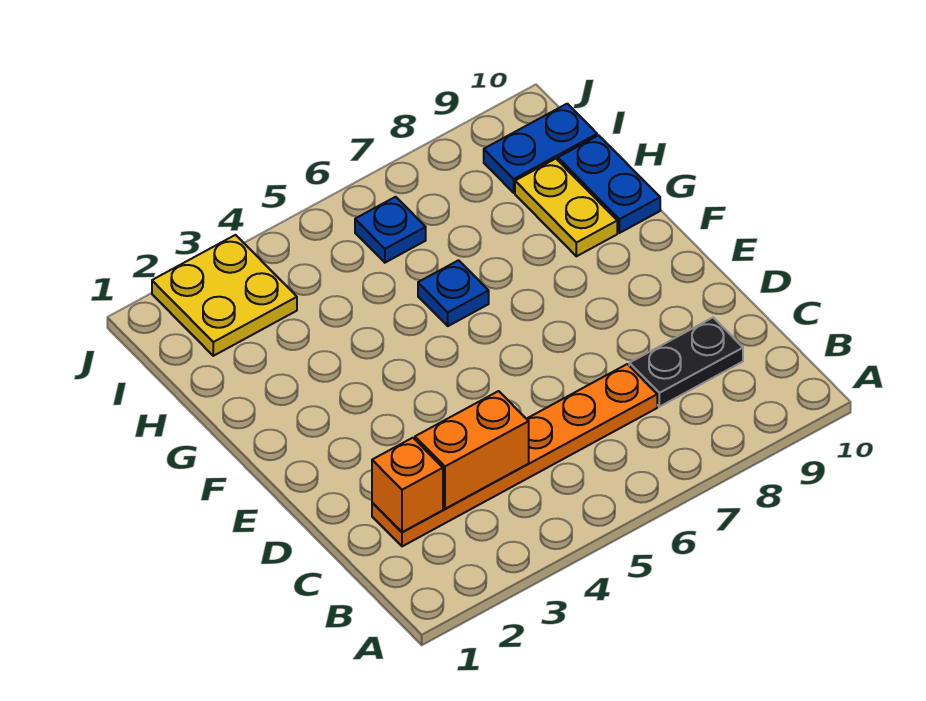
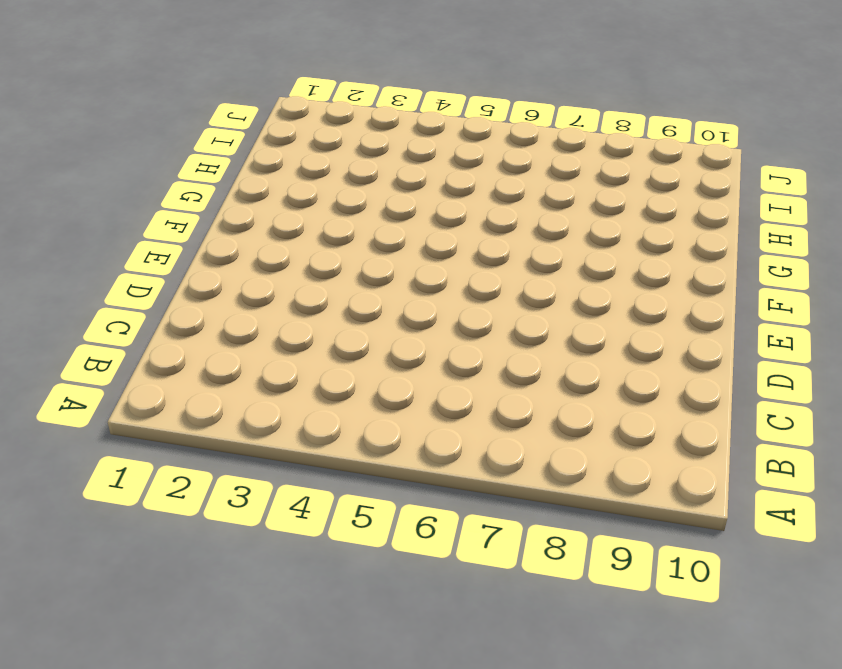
none -> orange plate C2:C7 level 1
none -> black plate C8:C9 level 1

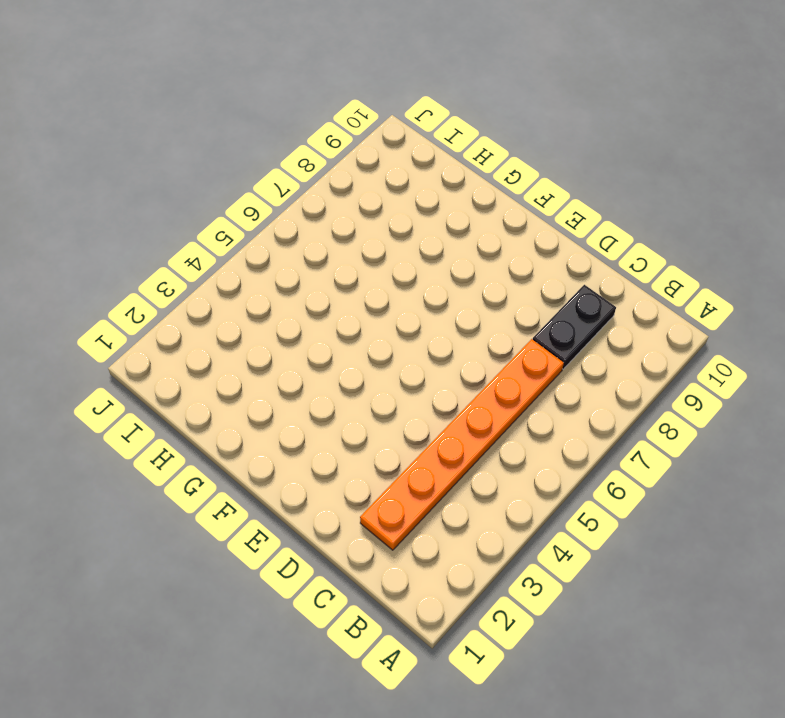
none -> blue plate G6 level 1
none -> yellow plate G9:H9 level 1

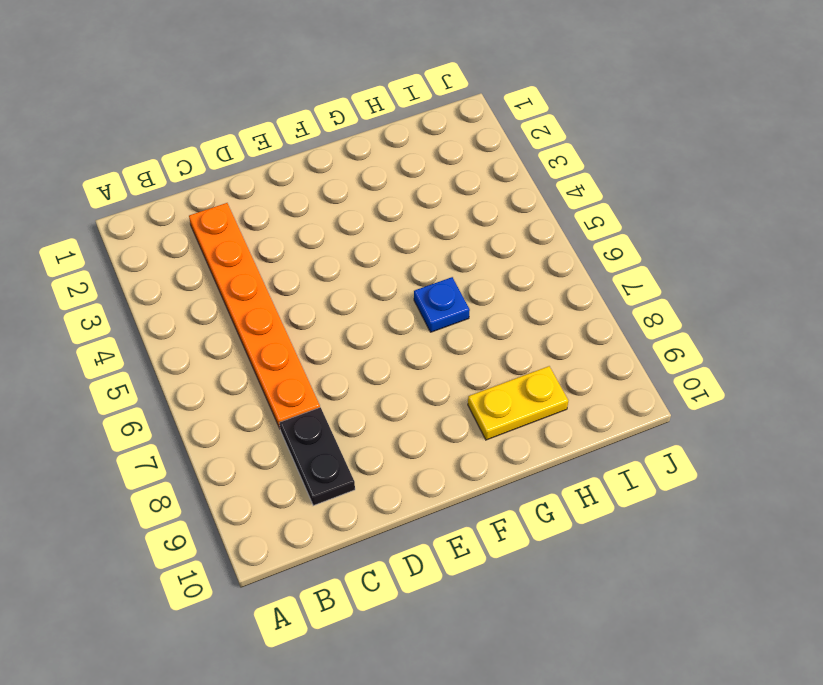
none -> blue plate G10:H10 level 1
none -> yellow plate I2:J3 level 1

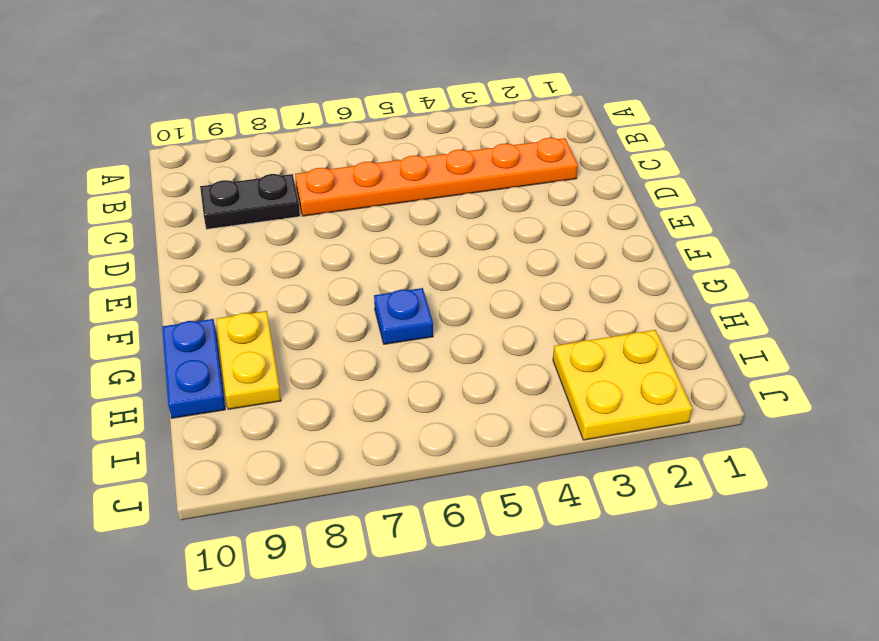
none -> blue plate I6 level 1
none -> blue plate I9:I10 level 1

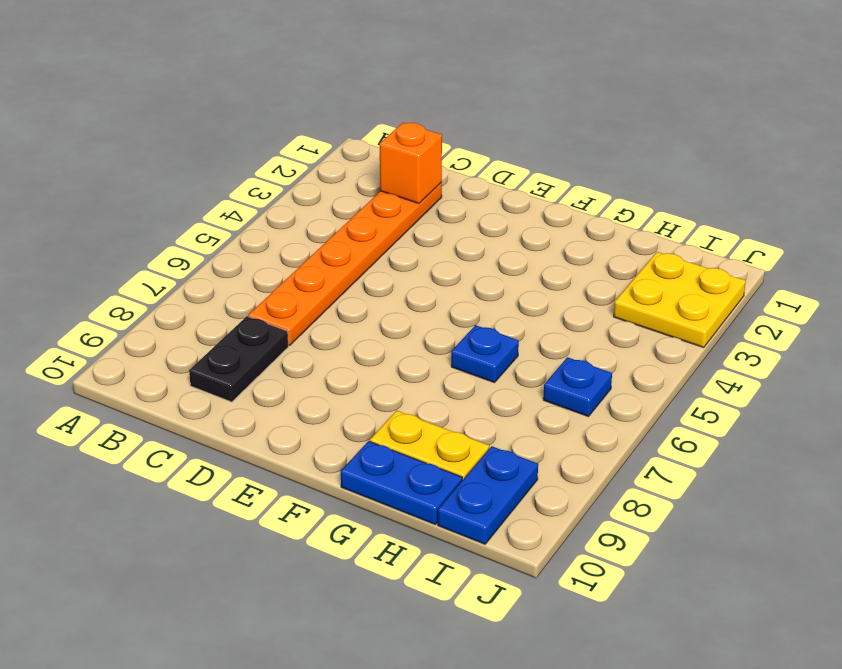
none -> orange brick C3:C4 level 2

